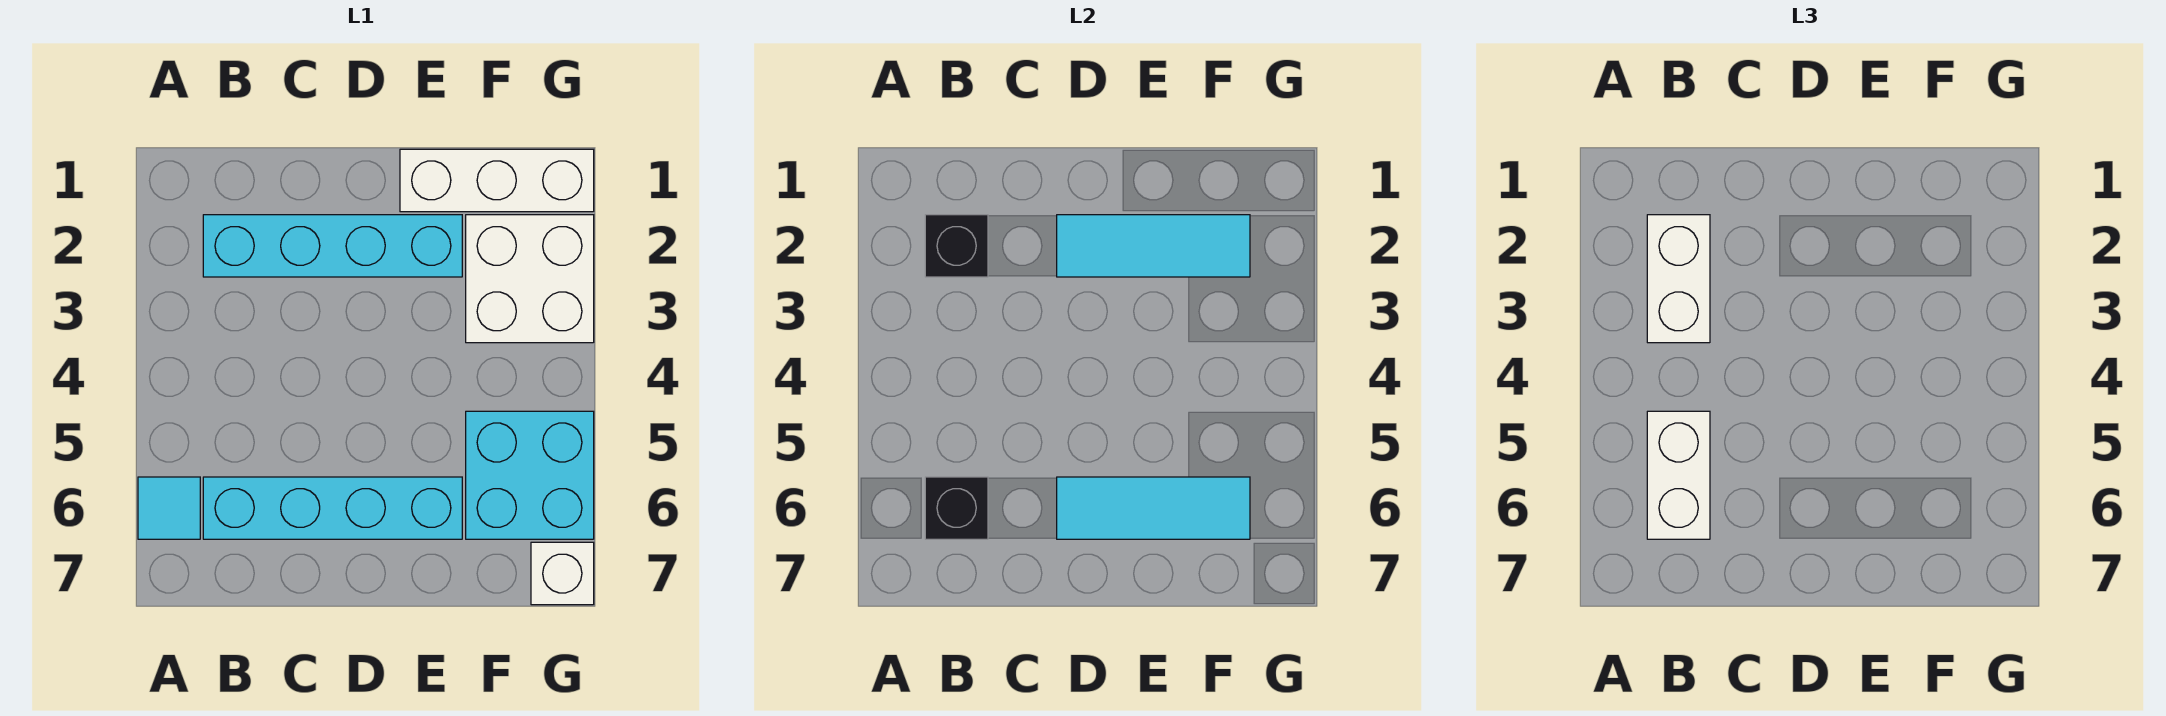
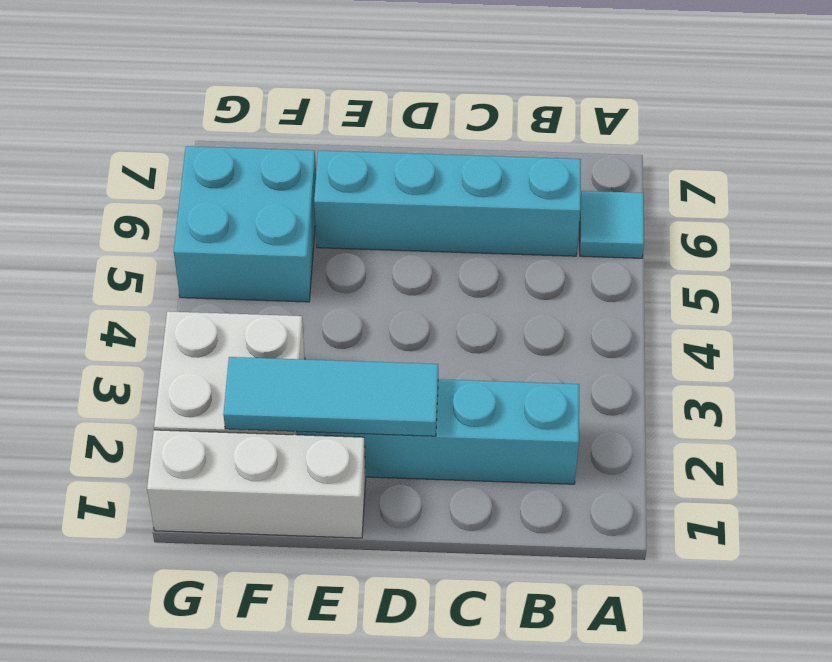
none -> white brick G7 level 1
none -> black brick B2 level 2
none -> black brick B6 level 2

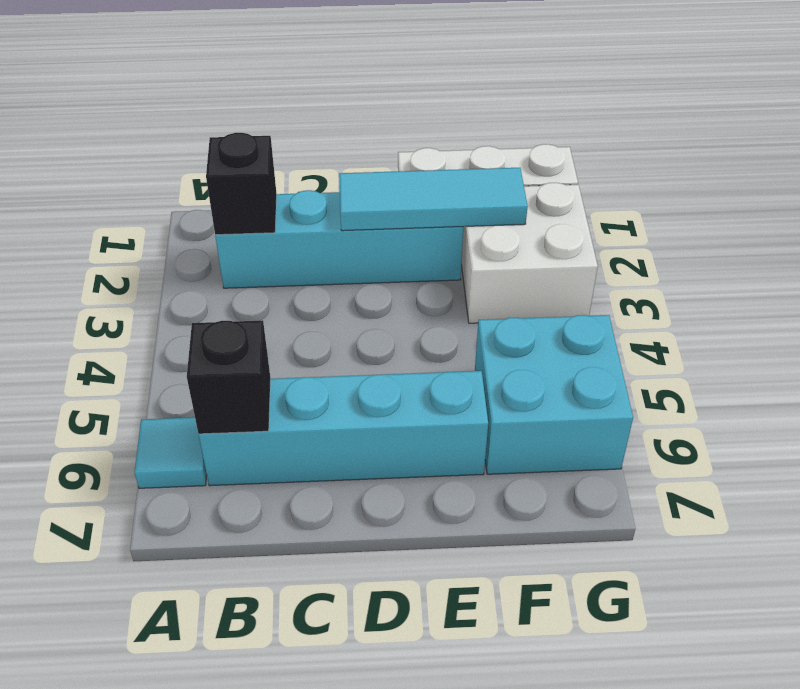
none -> white brick G7 level 1
none -> cyan tile D6:F6 level 2
none -> white brick B2:B3 level 3

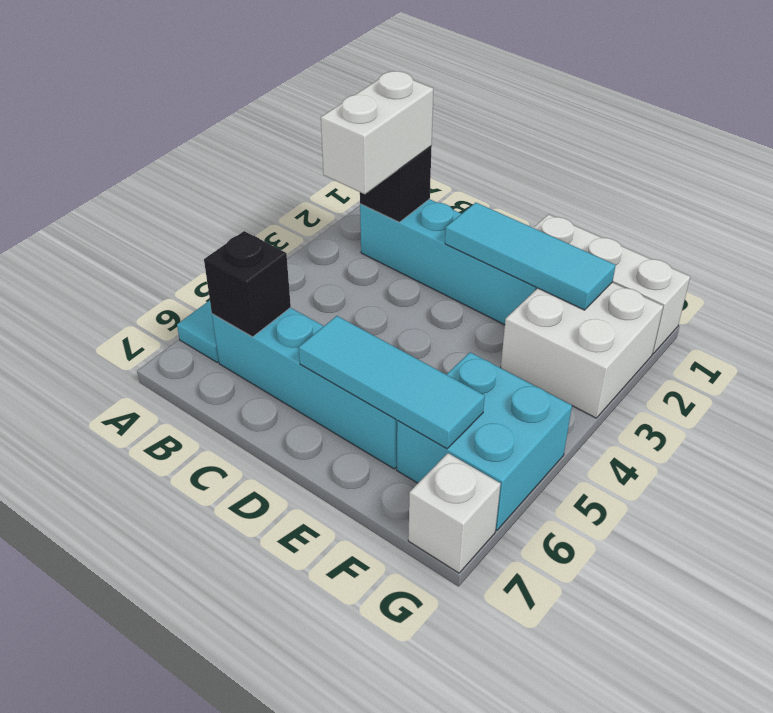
none -> white brick B5:B6 level 3

